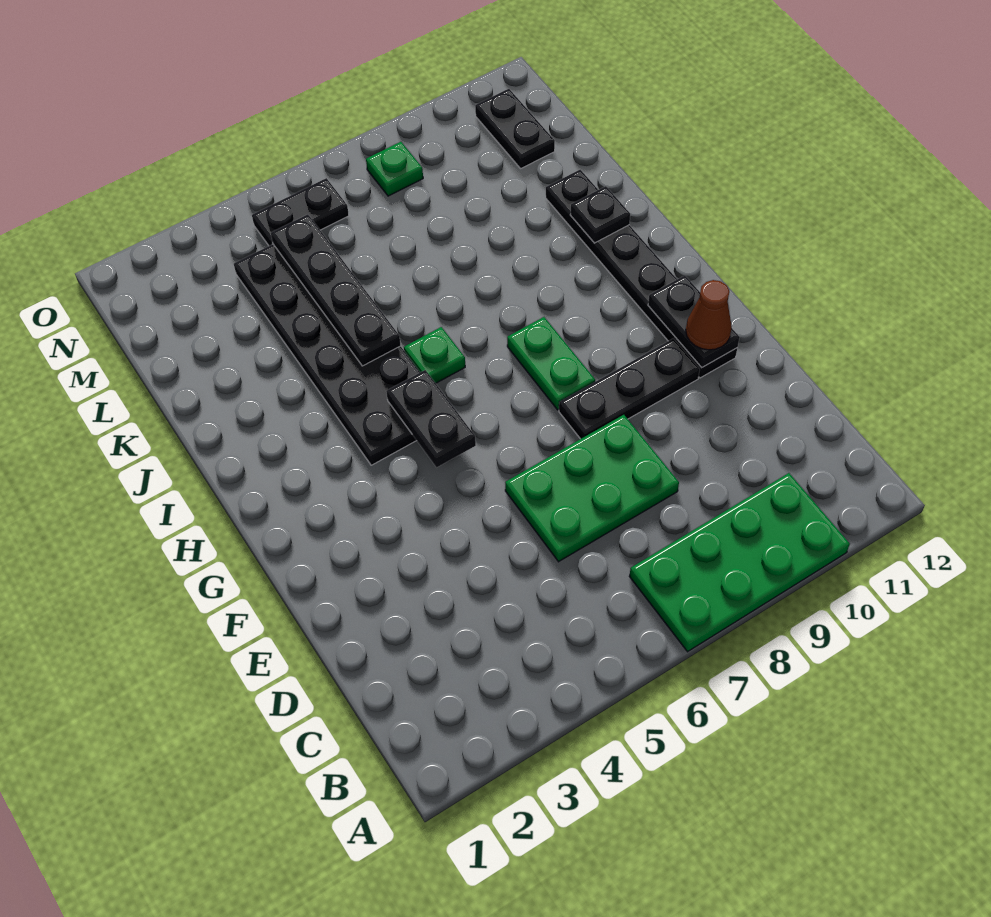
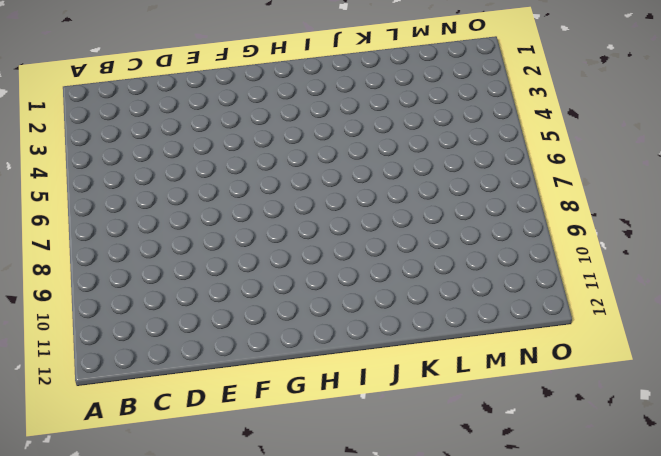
none -> green plate A7:B10 level 1
none -> green plate D6:E8 level 1
none -> black plate F8:F10 level 1

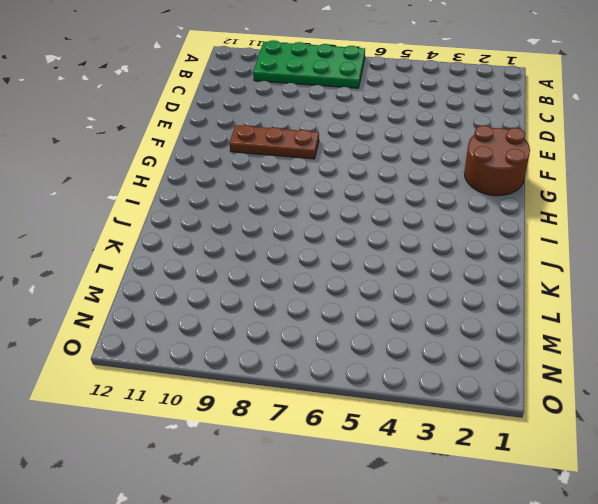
brown round brick F1:G2 level 1 -> none
brown plate F8:F10 level 1 -> black plate F8:F10 level 1
none -> green plate D6:E8 level 1
none -> black plate F11:K11 level 1
none -> green plate G8:H8 level 1

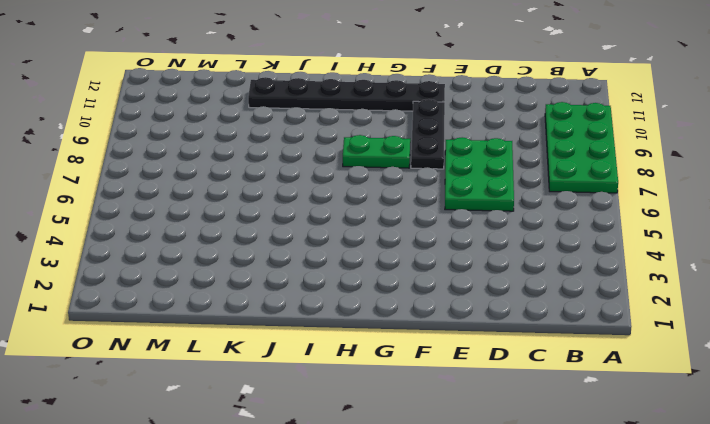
none -> black plate H4:M5 level 1
none -> green plate I6 level 1
none -> black plate M11:N11 level 1

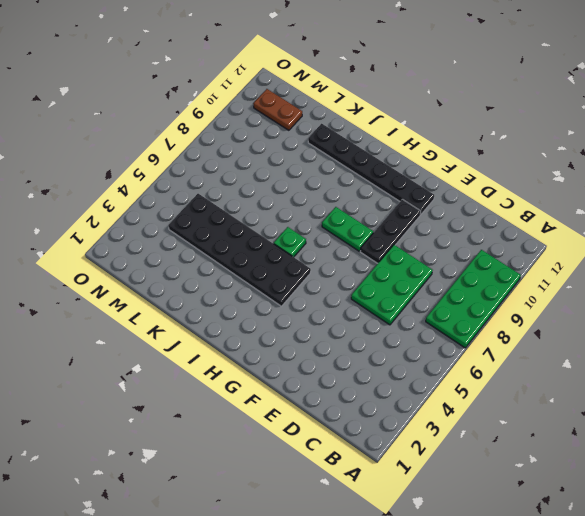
brown plate M11:N11 level 1 -> black plate M11:N11 level 1
none -> black plate N5:N6 level 1
none -> green plate N8 level 1
none -> black plate F11:G11 level 2

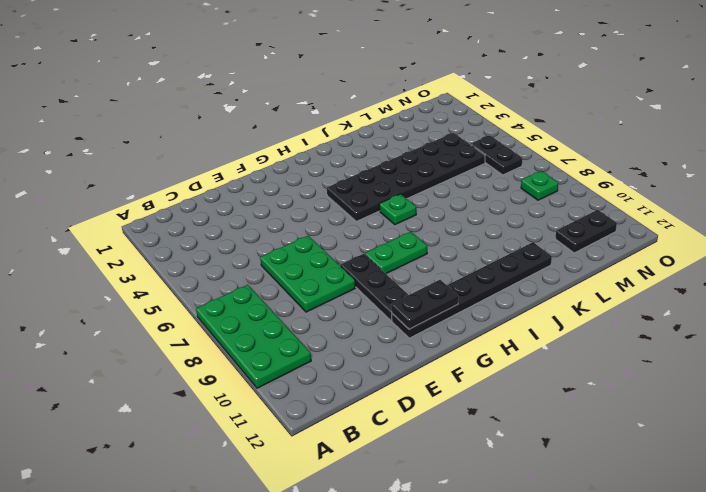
none -> black plate G5:H5 level 2
none -> black plate J5:M5 level 2
none -> black plate J11 level 2

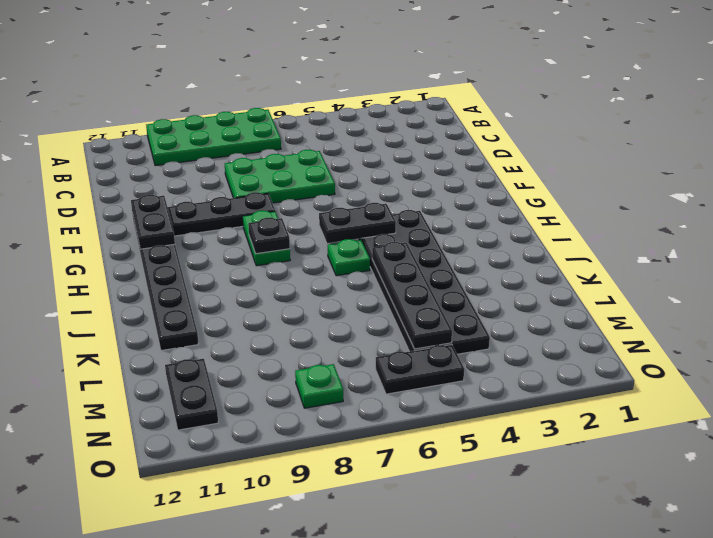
black plate H5:H6 level 2 -> black plate G5:H5 level 2
black plate H8 level 2 -> black plate J11 level 2
none -> brown cone F11 level 3

